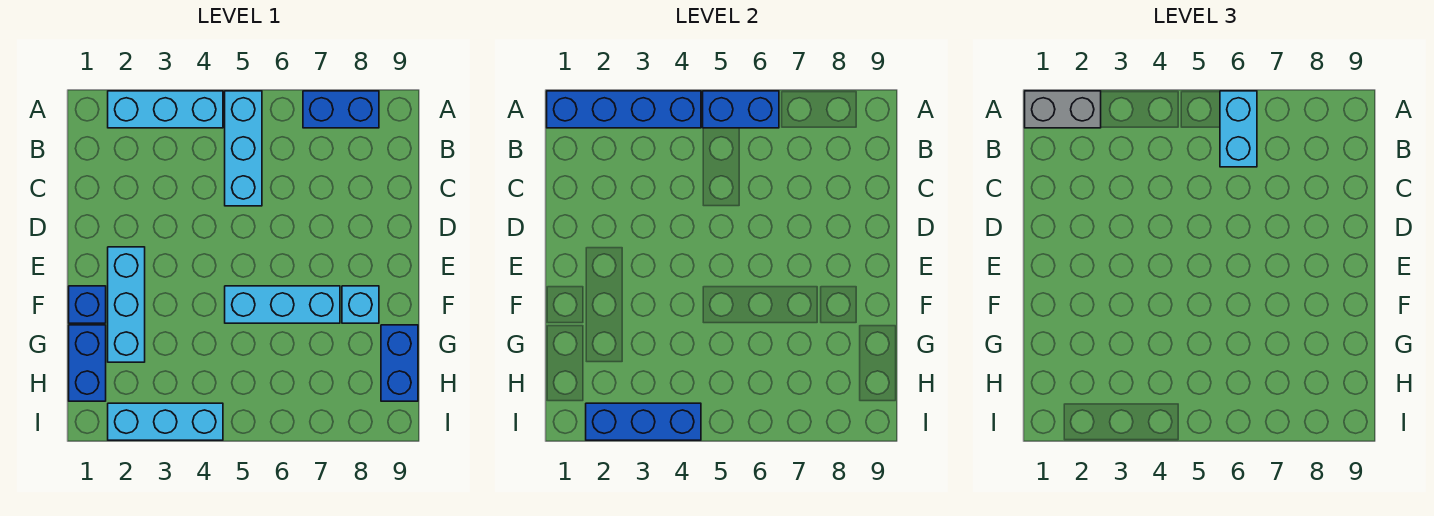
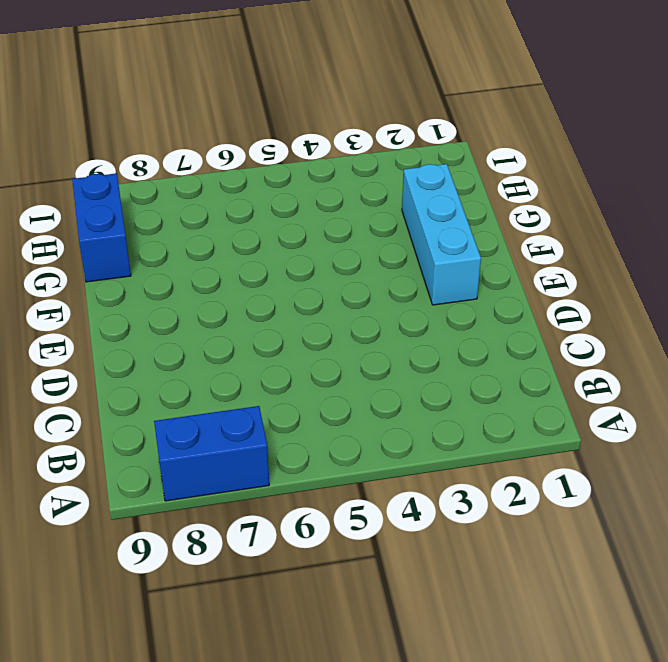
none -> cyan brick A2:A4 level 1
none -> cyan brick A5:C5 level 1
none -> blue brick F1 level 1

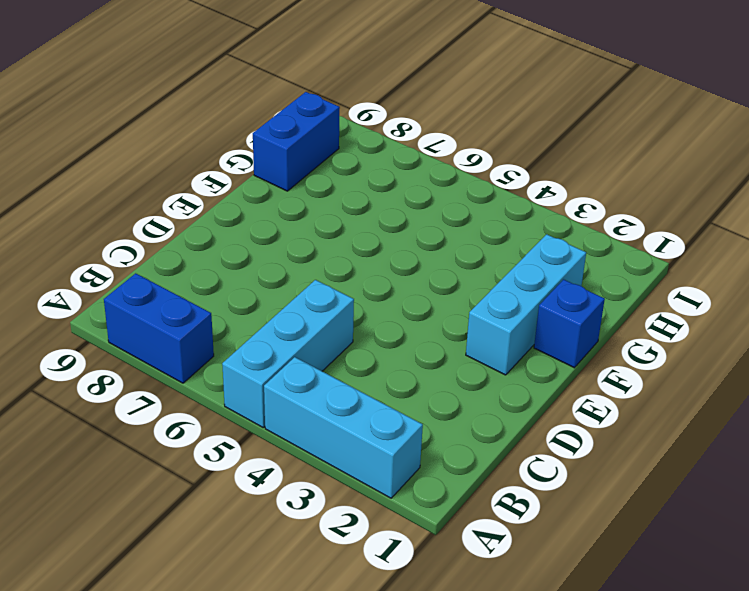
none -> cyan brick F5:F7 level 1
none -> cyan brick F8 level 1
none -> blue brick G1:H1 level 1

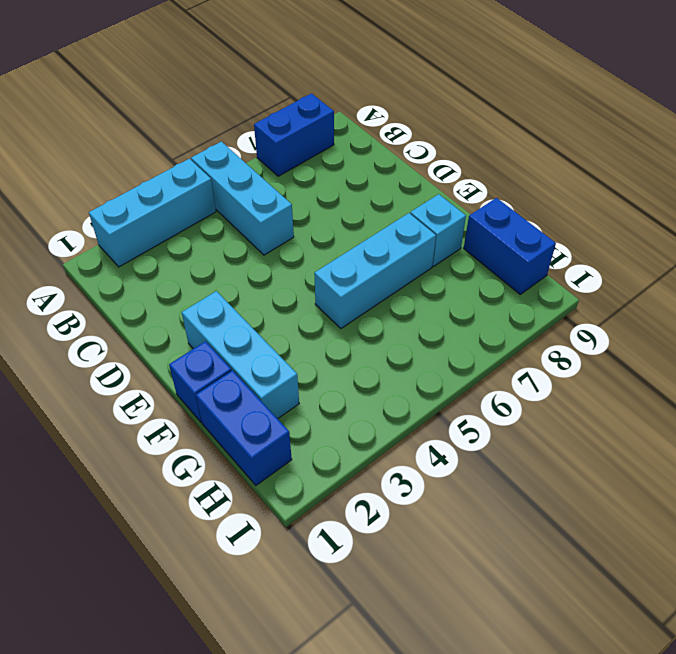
none -> cyan brick I2:I4 level 1
none -> blue brick A1:A4 level 2
none -> blue brick A5:A6 level 2

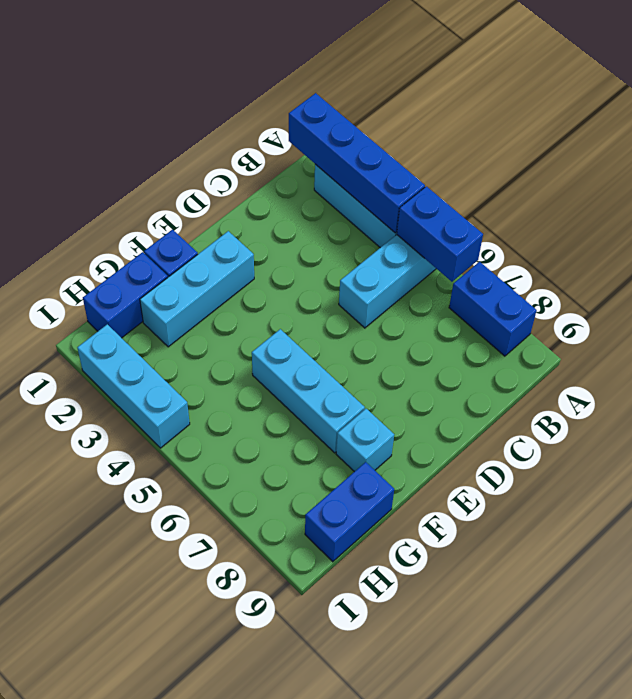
none -> blue brick I2:I4 level 2
none -> grey brick A1:A2 level 3
none -> cyan brick A6:B6 level 3

